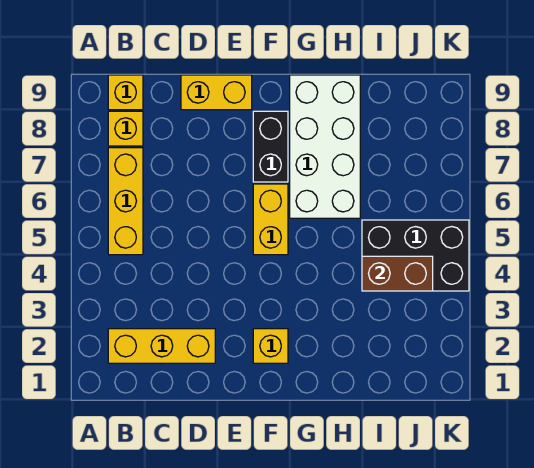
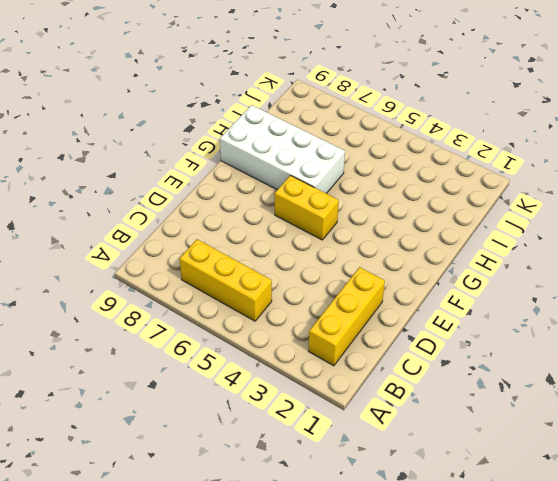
none -> yellow brick B8 level 1
none -> yellow brick B9 level 1

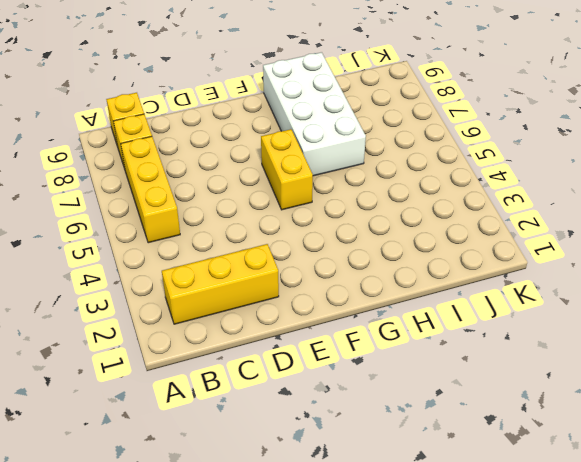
none -> yellow brick D9:E9 level 1
none -> yellow brick F2 level 1

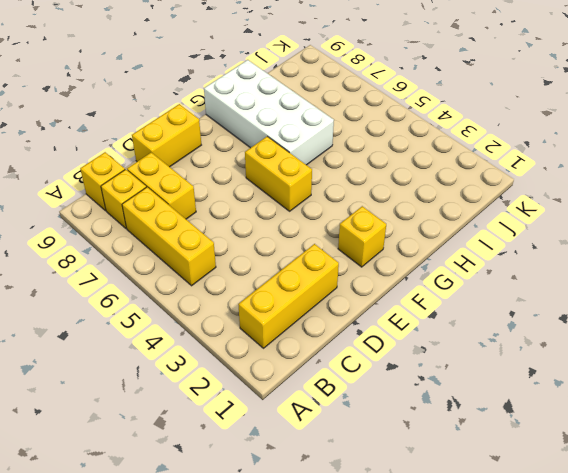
yellow brick C7:C8 level 1 -> none
none -> black brick F7:F8 level 1
none -> black brick I4:K5 level 1

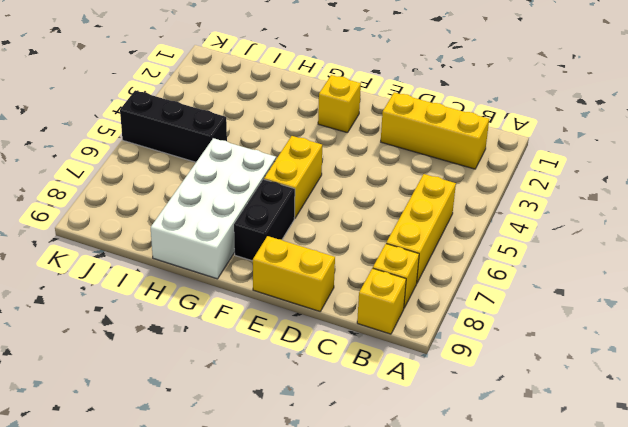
black brick I5:K5 level 1 -> black brick I4:K5 level 1
none -> brown brick I4:J4 level 2

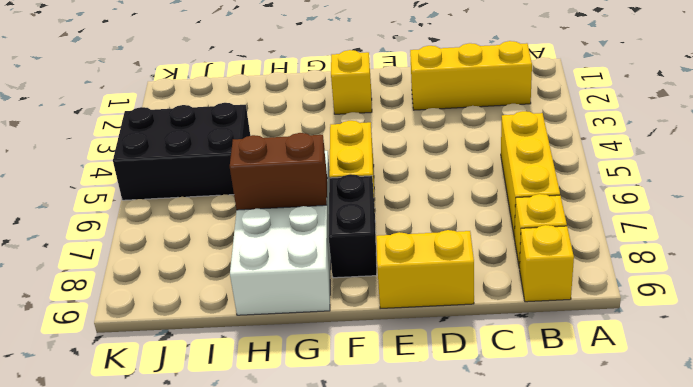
brown brick G7:H7 level 2 -> brown brick I4:J4 level 2

